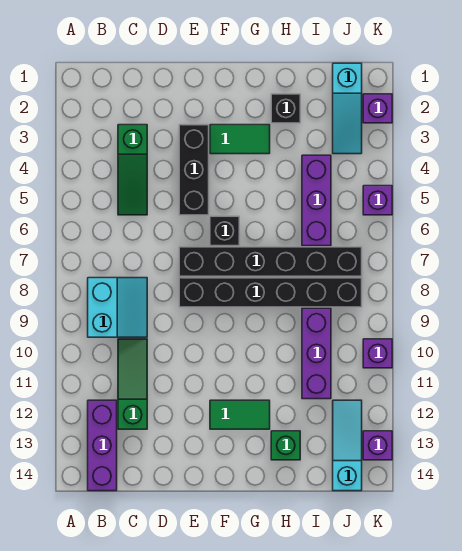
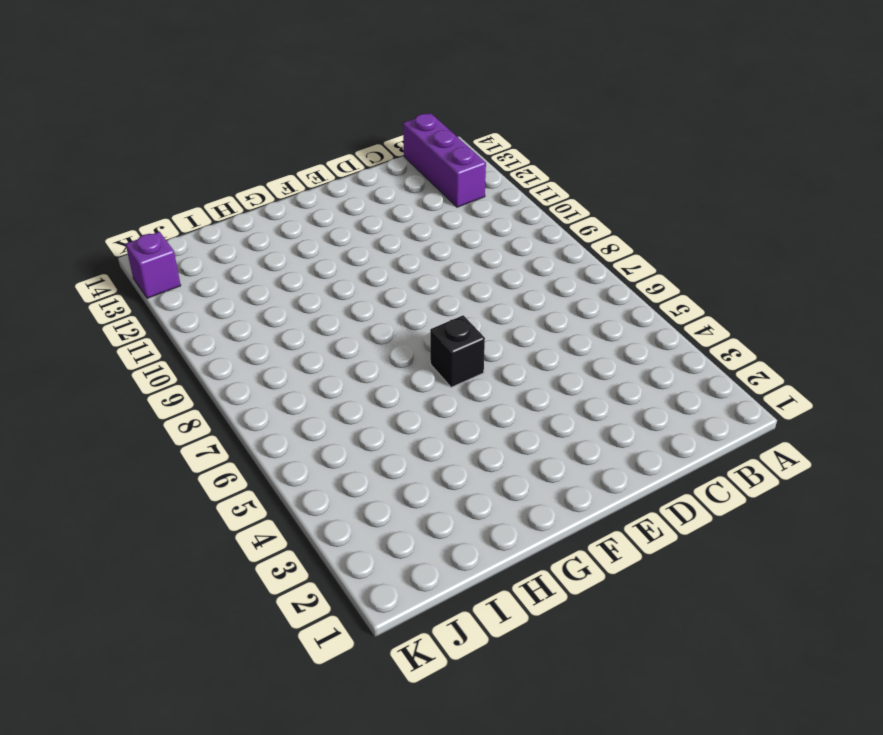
none -> cyan slope B8:C9 level 1 top B
none -> green slope C3:C5 level 1 top 3
none -> green slope C10:C12 level 1 top 12

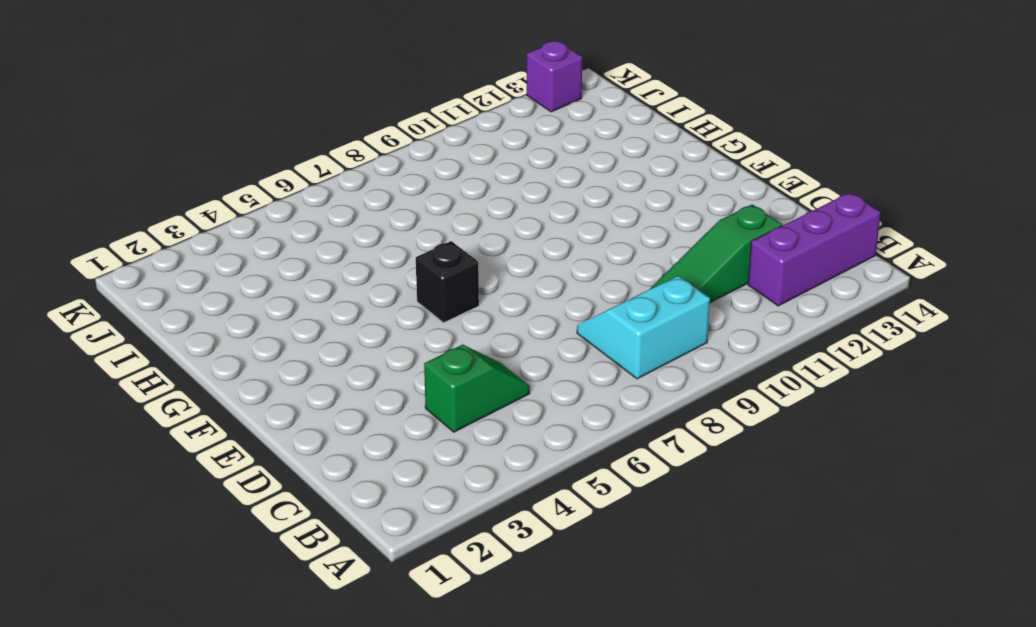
green slope C4:C5 level 1 top 4 -> green slope C3:C5 level 1 top 3
none -> black brick E3:E5 level 1
none -> black brick E7:J7 level 1
none -> black brick E8:J8 level 1

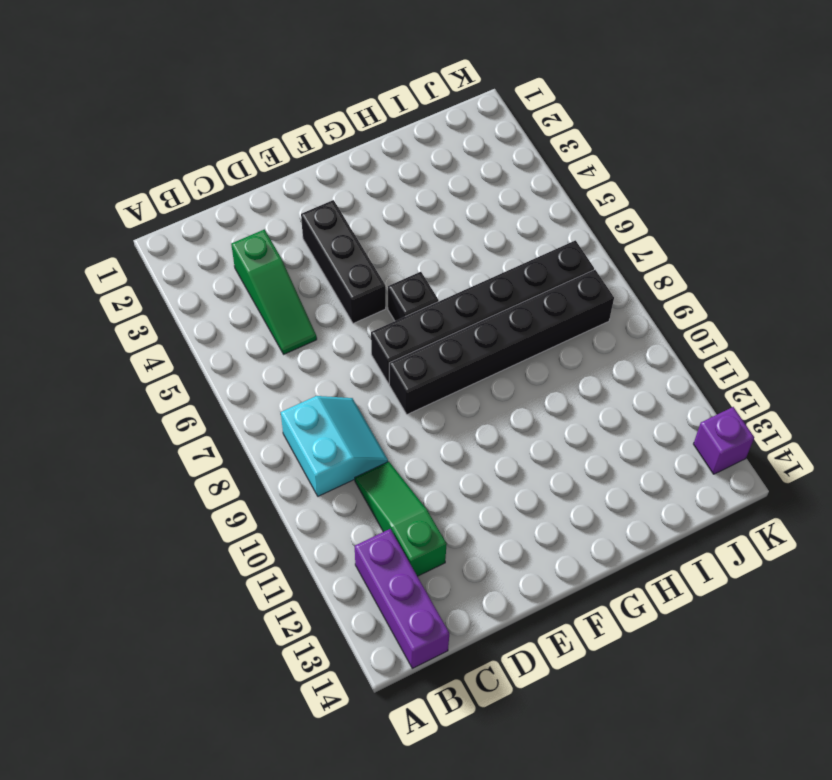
none -> green tile F3:G3 level 1
none -> green tile F12:G12 level 1
none -> black brick H2 level 1

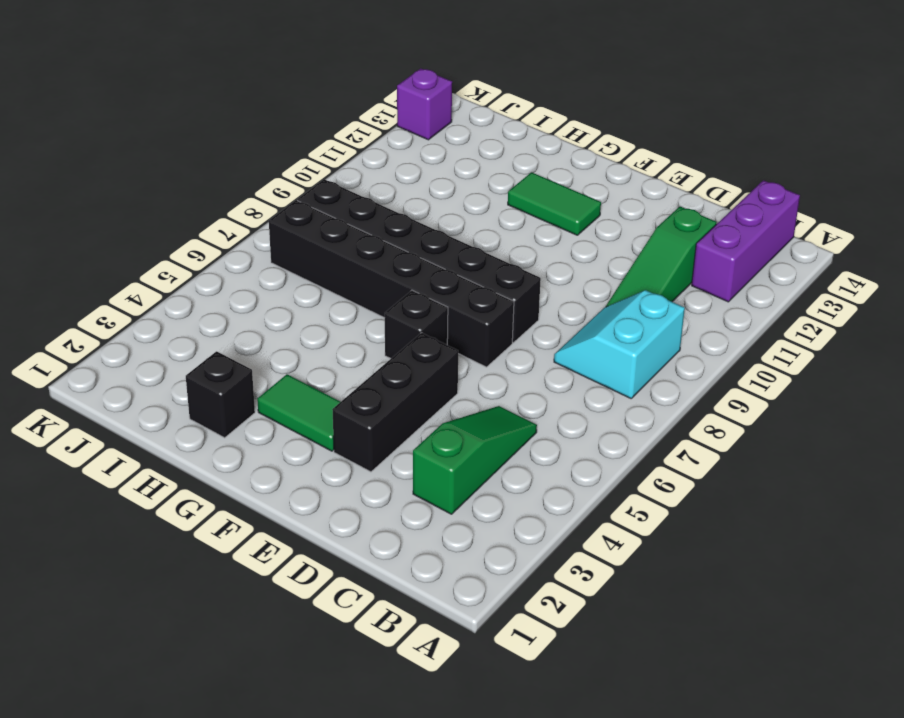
none -> green brick H13 level 1
none -> purple brick I4:I6 level 1
none -> purple brick I9:I11 level 1

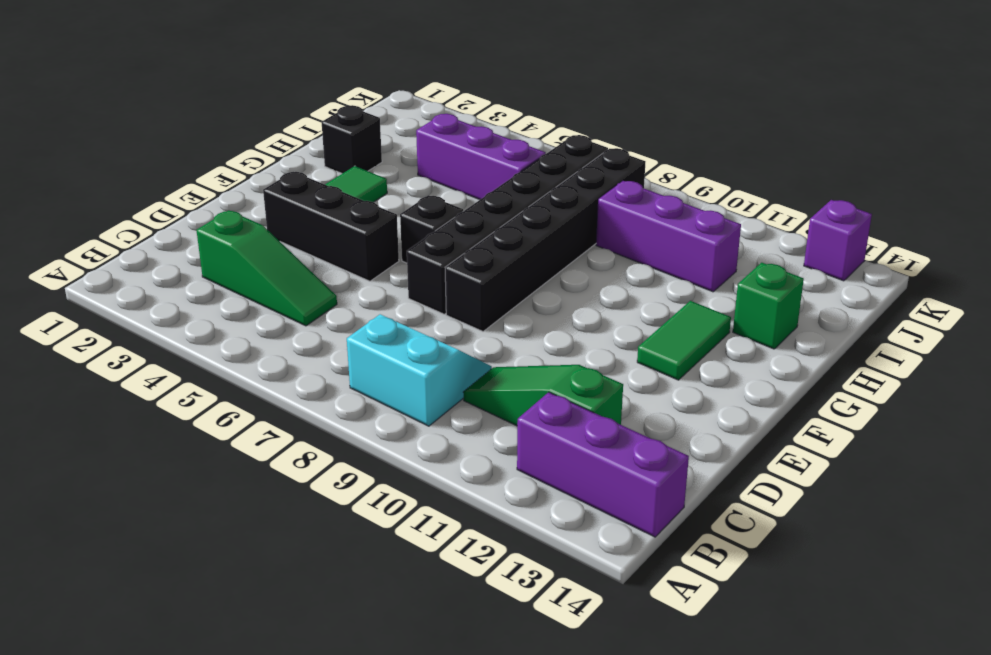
none -> cyan slope J1:J3 level 1 top 1
none -> cyan slope J12:J14 level 1 top 14
none -> purple brick K2 level 1

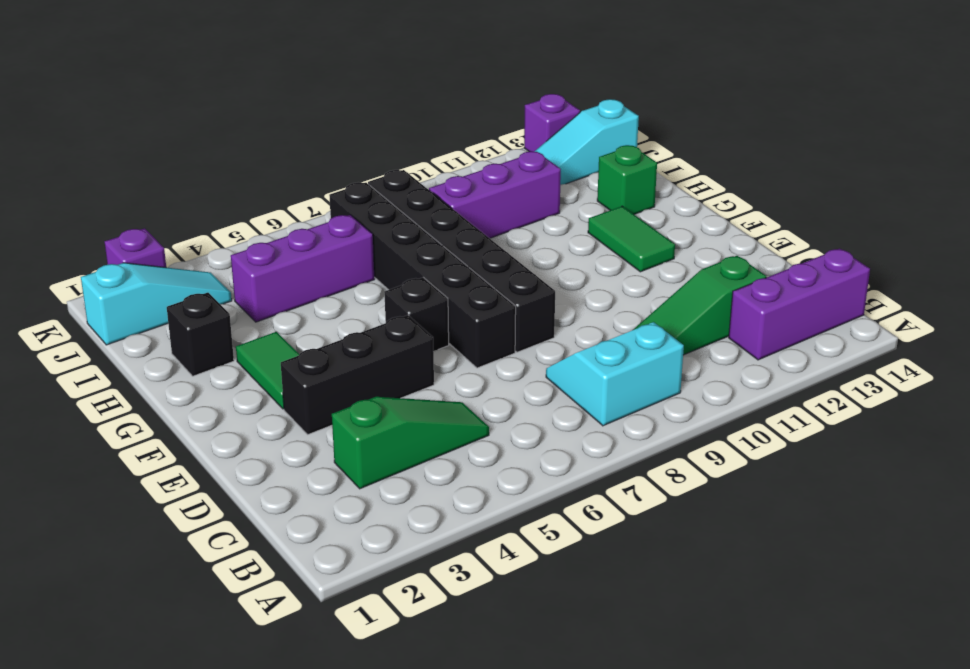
none -> purple brick K5 level 1
none -> purple brick K10 level 1

